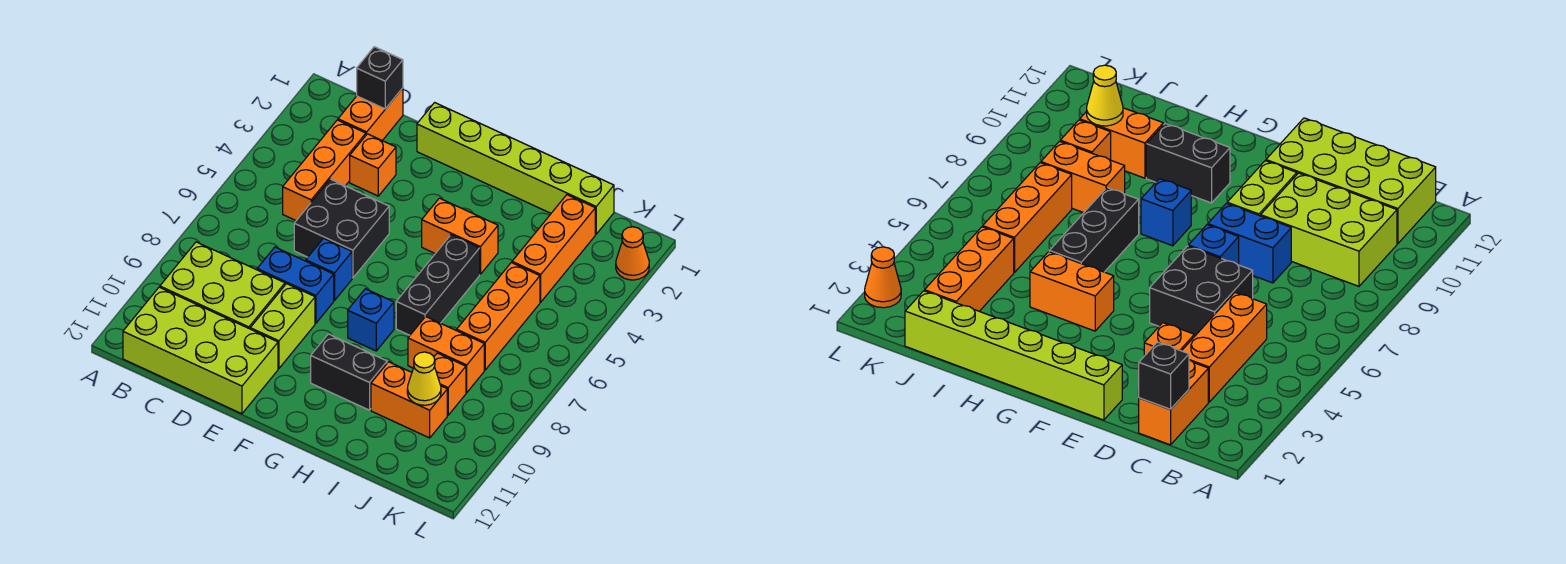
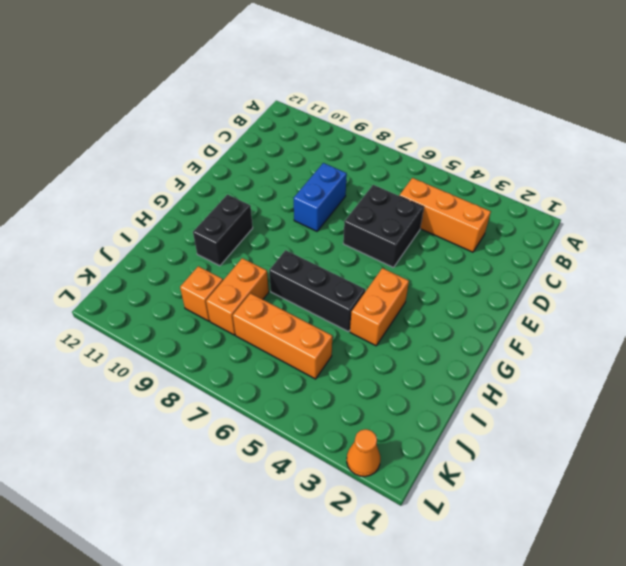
none -> lime brick B9:D10 level 1
none -> lime brick B11:E12 level 1
none -> orange brick C1:C2 level 1

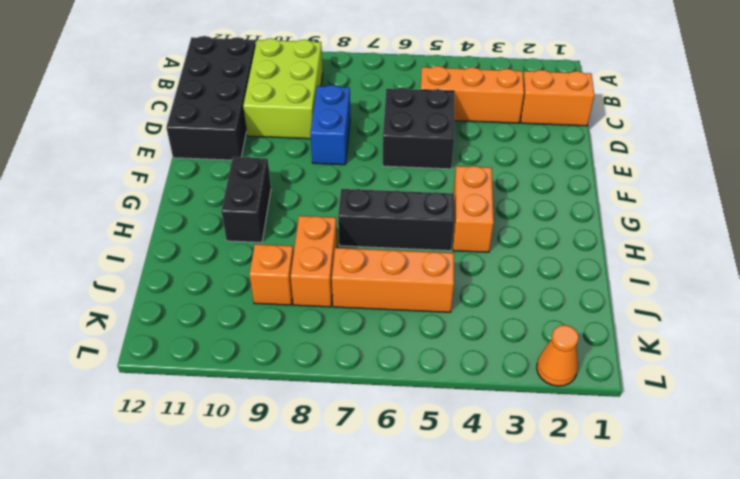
black brick B11:E12 level 1 -> lime brick B11:E12 level 1
none -> orange brick D3 level 1
none -> lime brick E1:J1 level 1
none -> blue brick E7 level 1

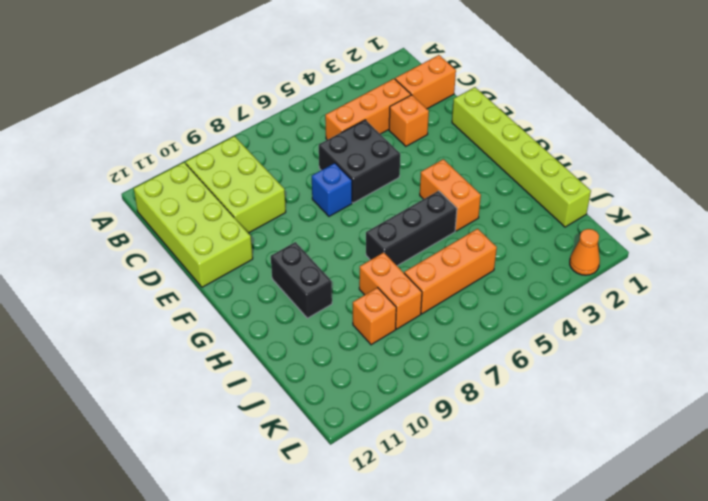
none -> blue brick D8:E8 level 1
none -> lime brick E9:E10 level 1
none -> blue brick G8 level 1

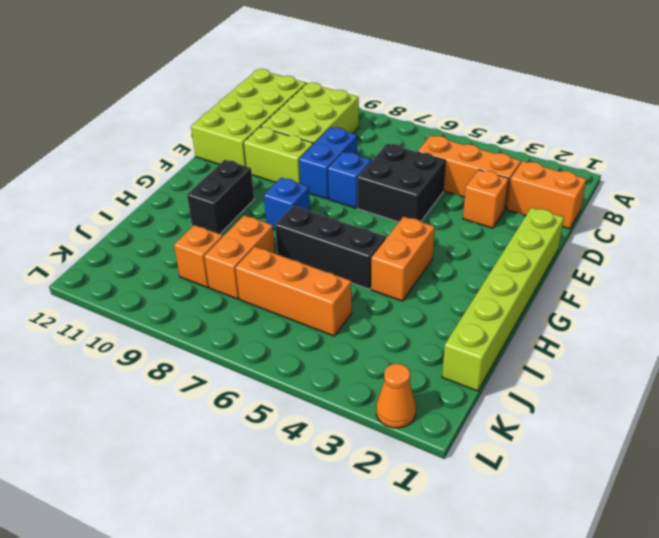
none -> orange brick I10:J10 level 1
none -> orange brick J2:J4 level 1
none -> black brick C1 level 2

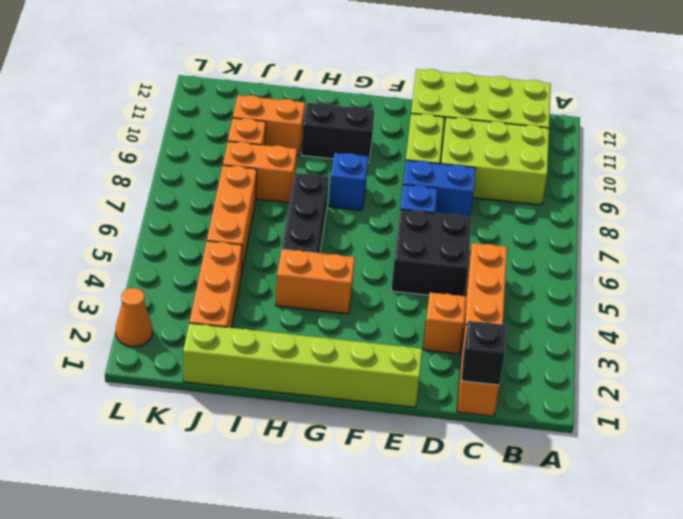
none -> yellow cone J10 level 2

